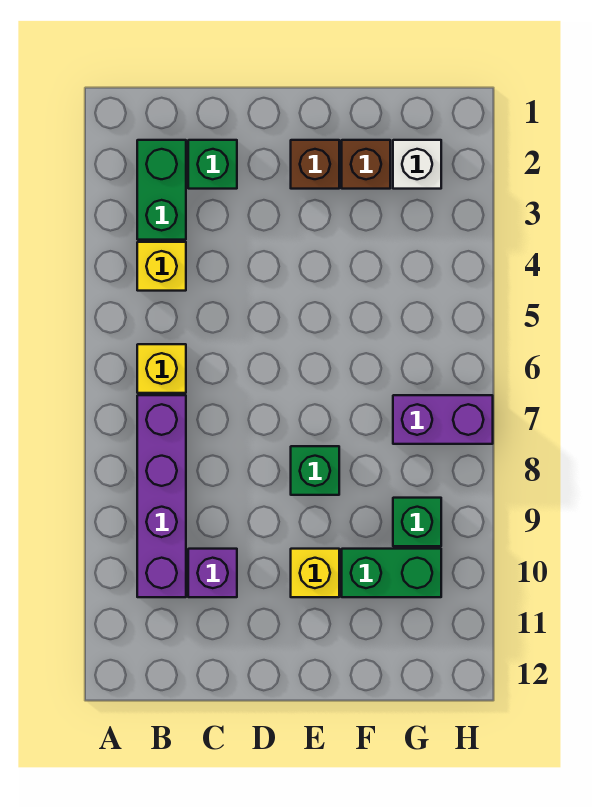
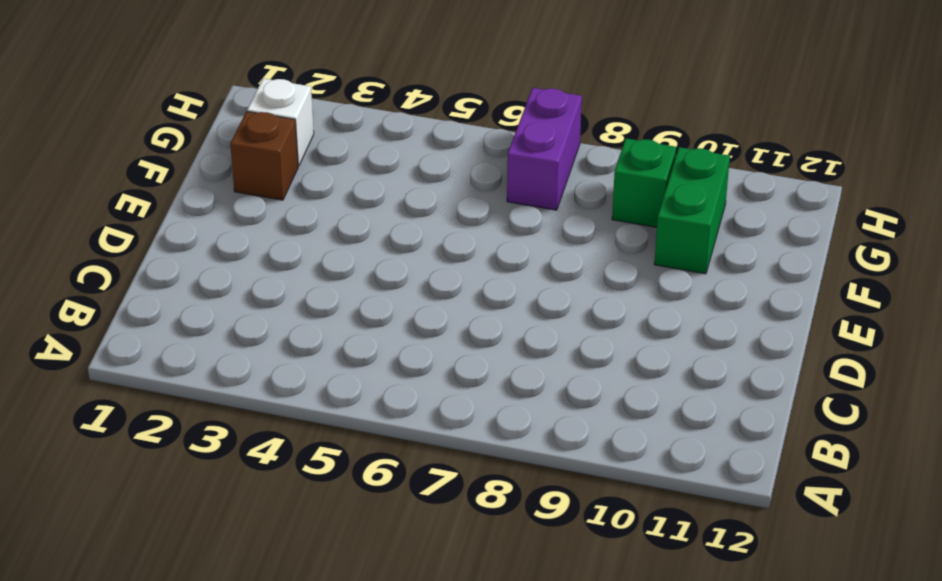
none -> green brick B2:B3 level 1
none -> yellow brick B4 level 1
none -> yellow brick B6 level 1

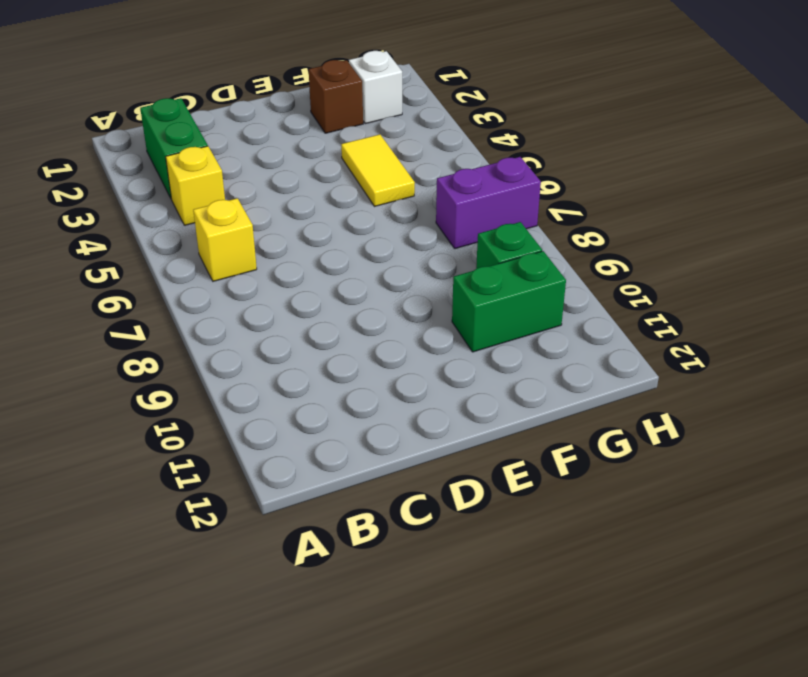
yellow tile F4:F5 level 1 -> none
none -> purple brick B7:B10 level 1
none -> green brick C2 level 1
none -> purple brick C10 level 1

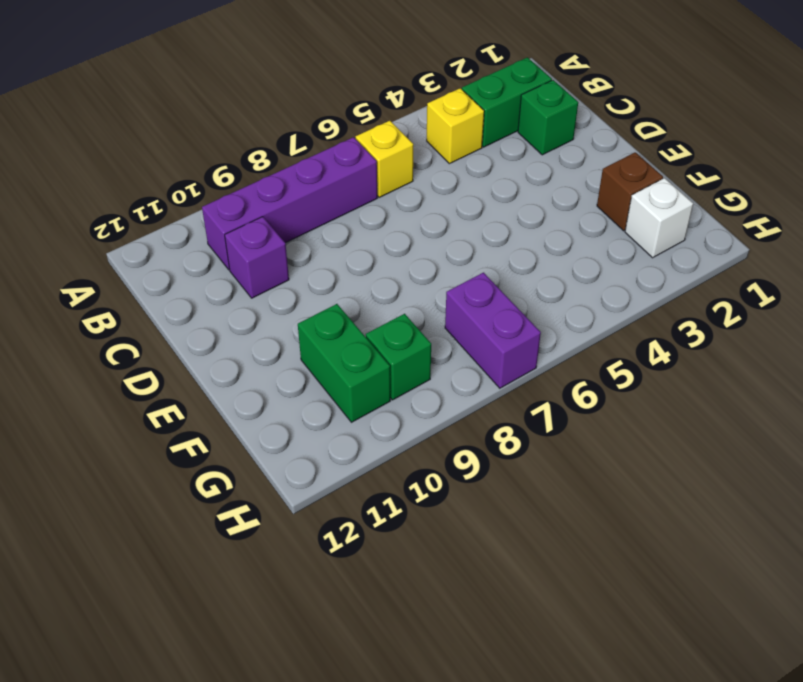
none -> brown brick E2 level 1
none -> green brick E8 level 1
none -> yellow brick E10 level 1

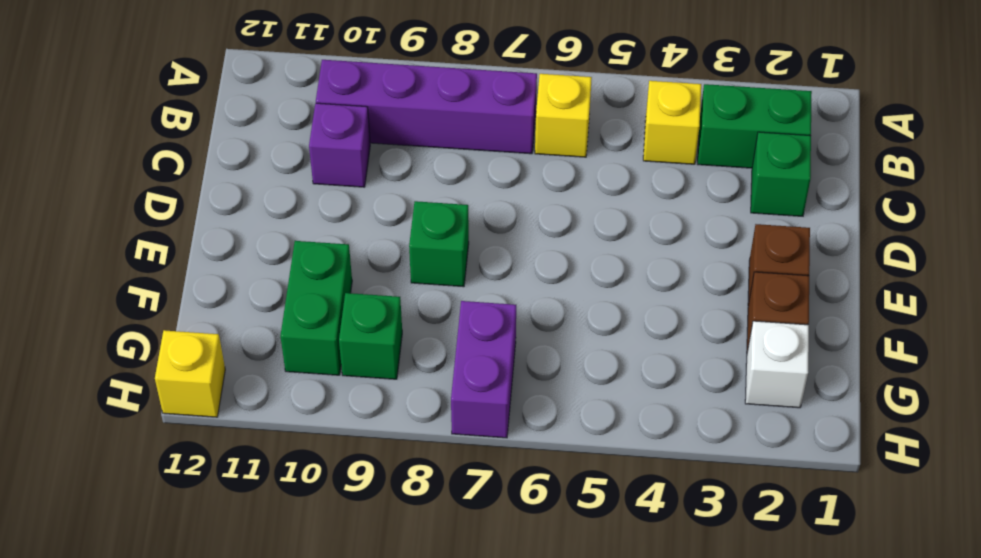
yellow brick H12 level 1 -> yellow brick E10 level 1

